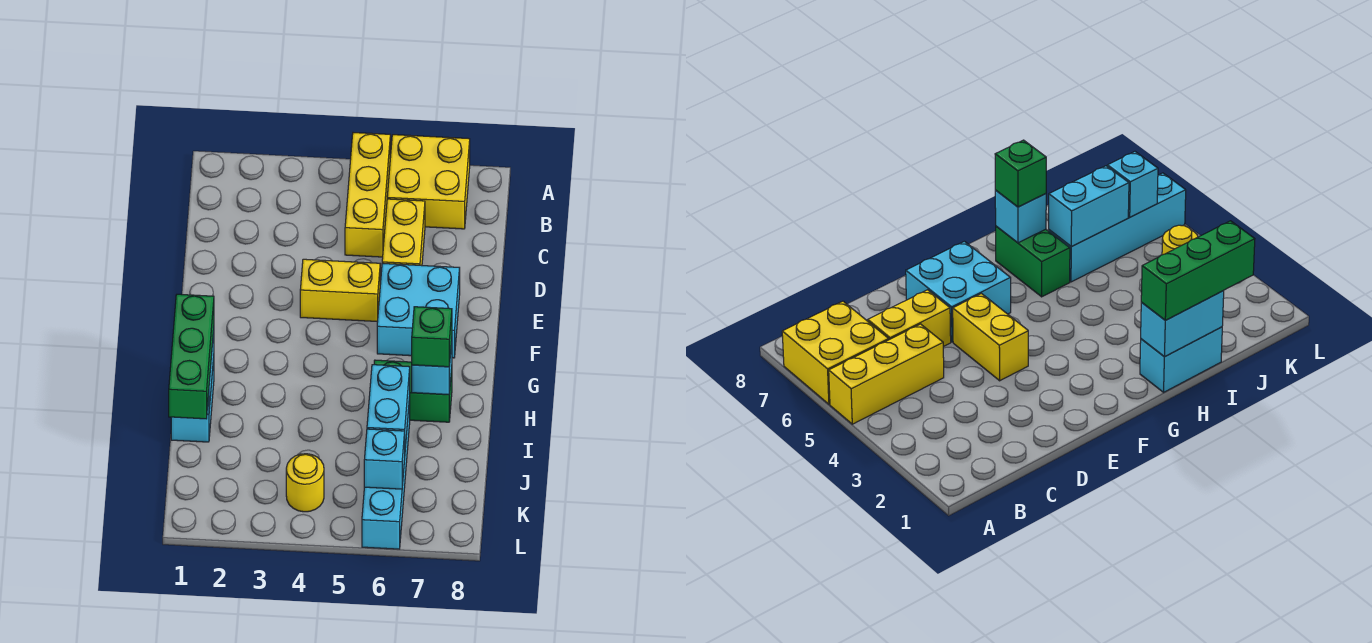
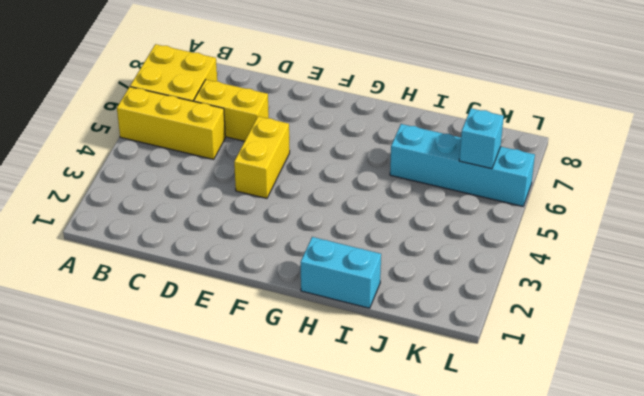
none -> cyan brick E6:F7 level 1
none -> green brick H6:H7 level 1
none -> yellow round brick K4 level 1

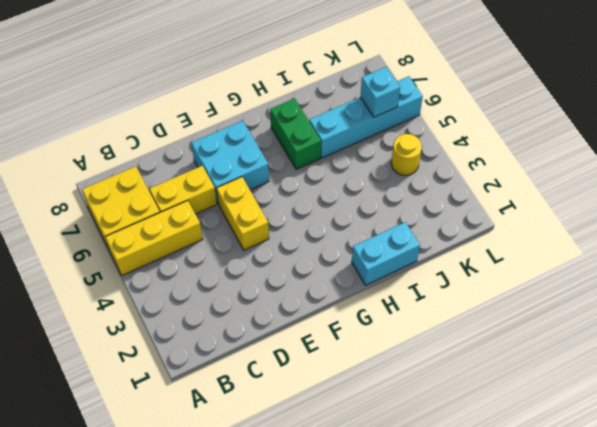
none -> cyan brick H1:I1 level 2
none -> cyan brick H7 level 2
none -> cyan brick I6:J6 level 2

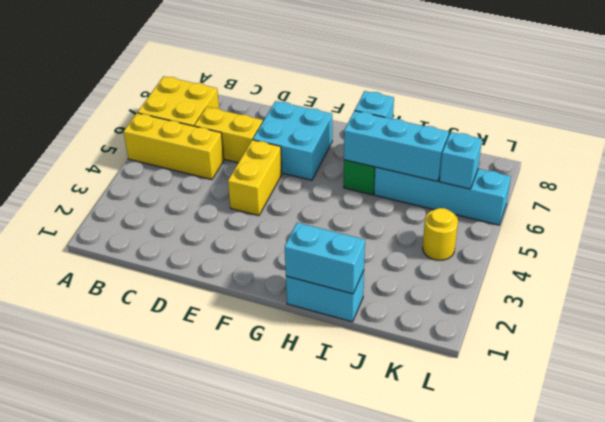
cyan brick H6:J6 level 2 -> cyan brick I6:J6 level 2
none -> green brick H1:J1 level 3
none -> green brick H7 level 3

